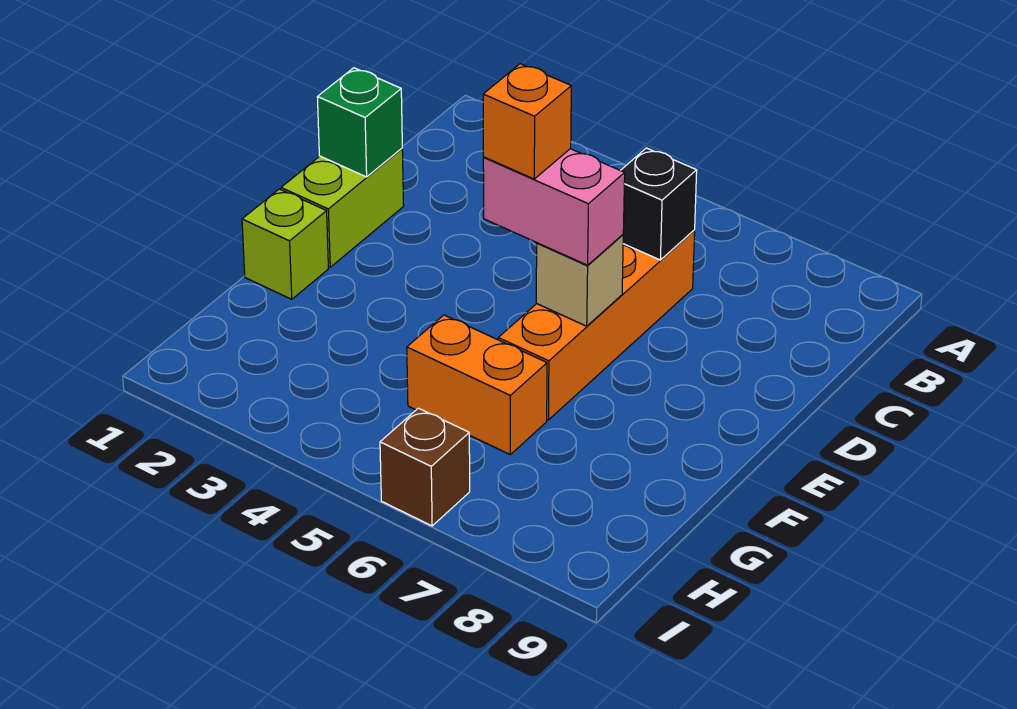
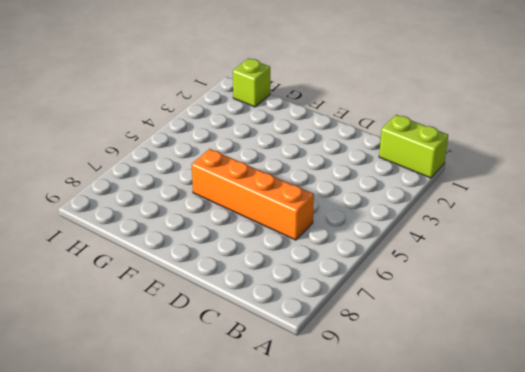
lime brick A1:B1 level 1 -> lime brick D1:E1 level 1
lime brick H1 level 1 -> lime brick F1 level 1
none -> orange brick G5:G6 level 1
none -> brown brick I6 level 1

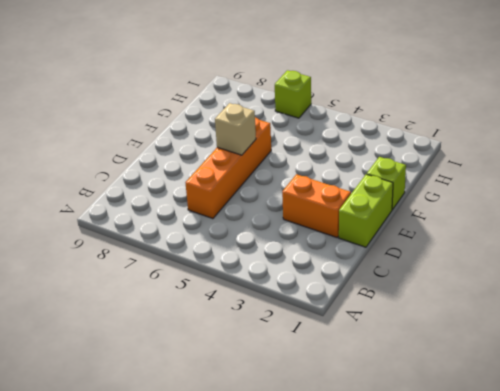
orange brick D2:D3 level 1 -> orange brick G5:G6 level 1
lime brick I6 level 1 -> brown brick I6 level 1
none -> black brick C6 level 2
none -> green brick D1 level 2

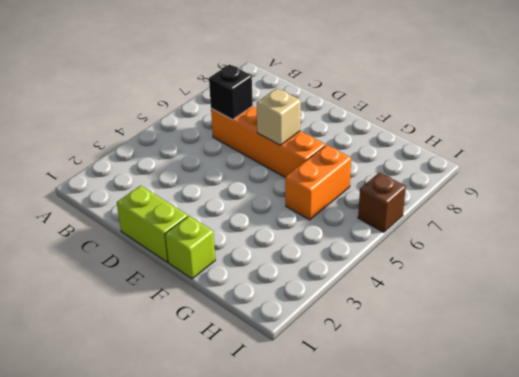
none -> green brick D1 level 2
none -> pink brick E5:E6 level 3

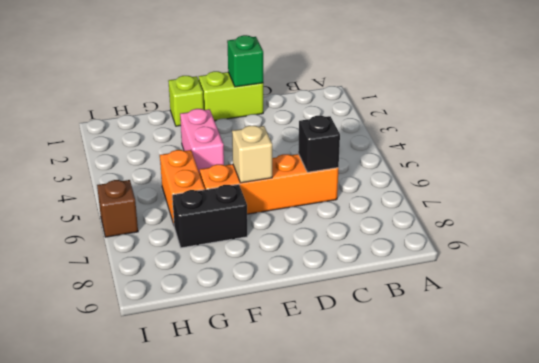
pink brick F3:F4 level 1 -> pink brick E5:E6 level 3
black brick F7:G7 level 1 -> none
none -> orange brick E5 level 4

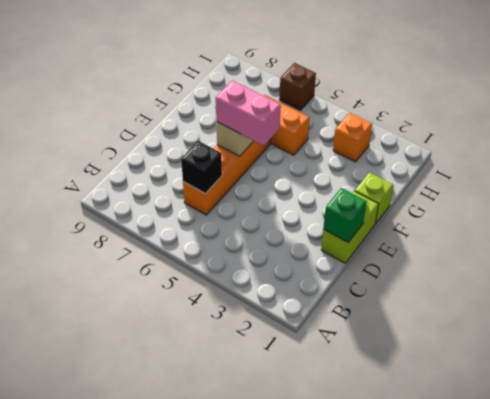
orange brick H3 level 1 -> orange brick E5 level 4

